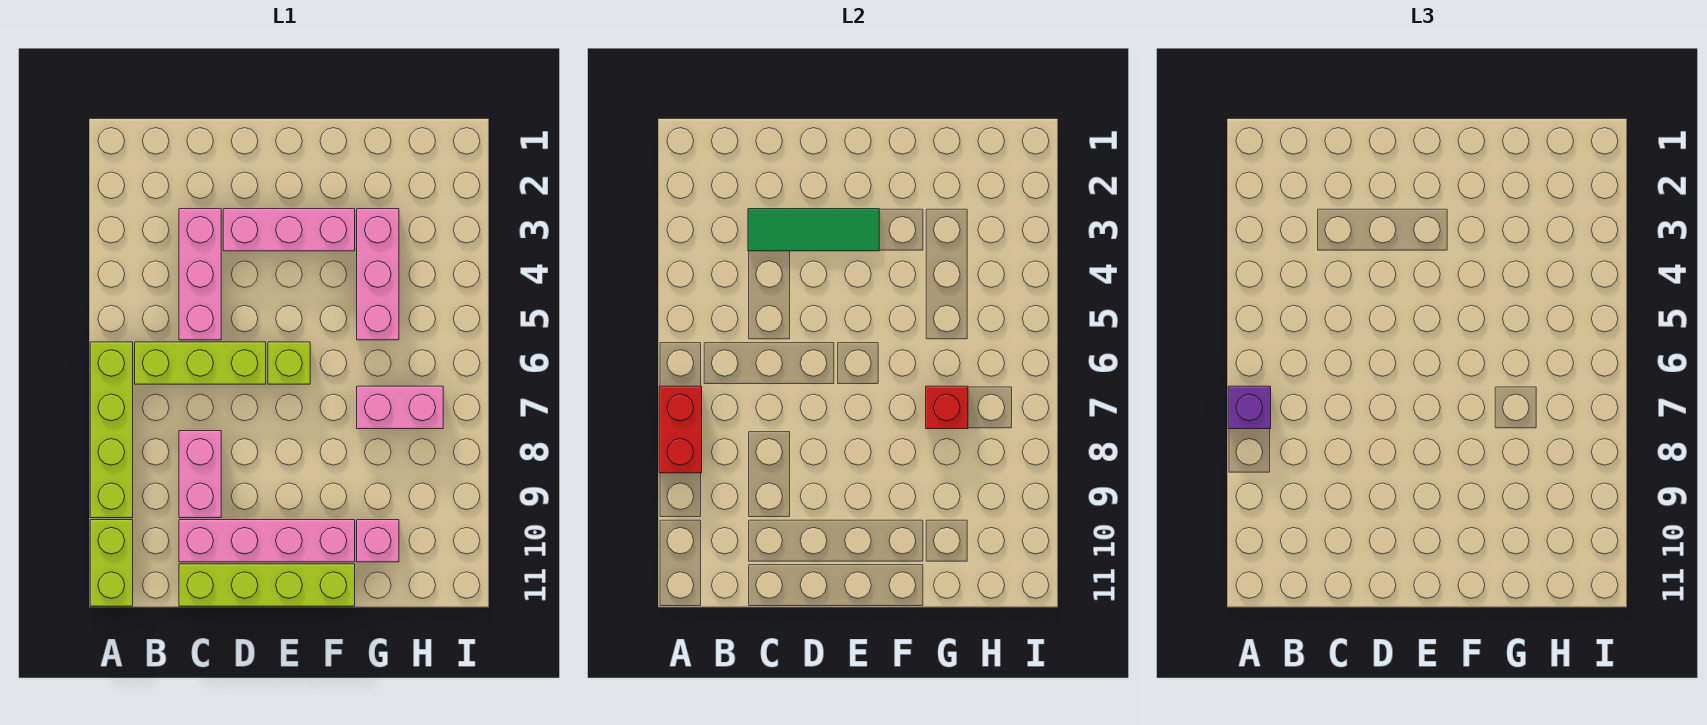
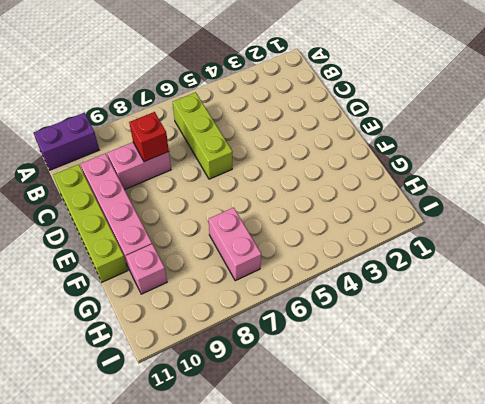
purple brick A10:A11 level 1 -> lime brick A10:A11 level 1
red brick C8 level 2 -> red brick G7 level 2
none -> lime brick A6:A9 level 1
none -> pink brick C3:C5 level 1
none -> pink brick D3:F3 level 1

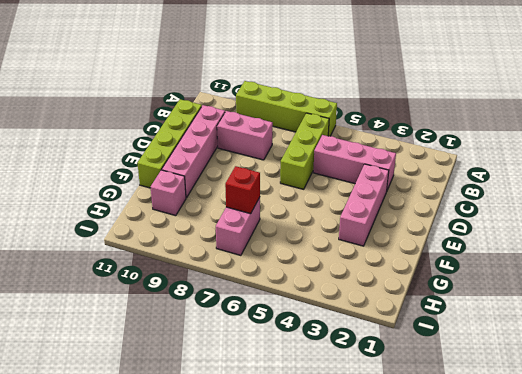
none -> lime brick A10:A11 level 1
none -> lime brick E6 level 1
none -> pink brick G3:G5 level 1

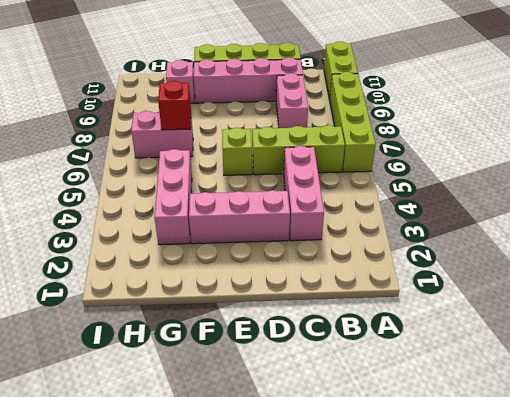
none -> red brick A7:A8 level 2
none -> green tile C3:E3 level 2
none -> purple brick A7 level 3

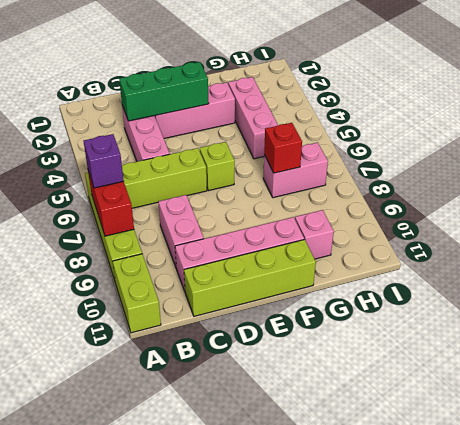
green brick C3:E3 level 2 -> green tile C3:E3 level 2

